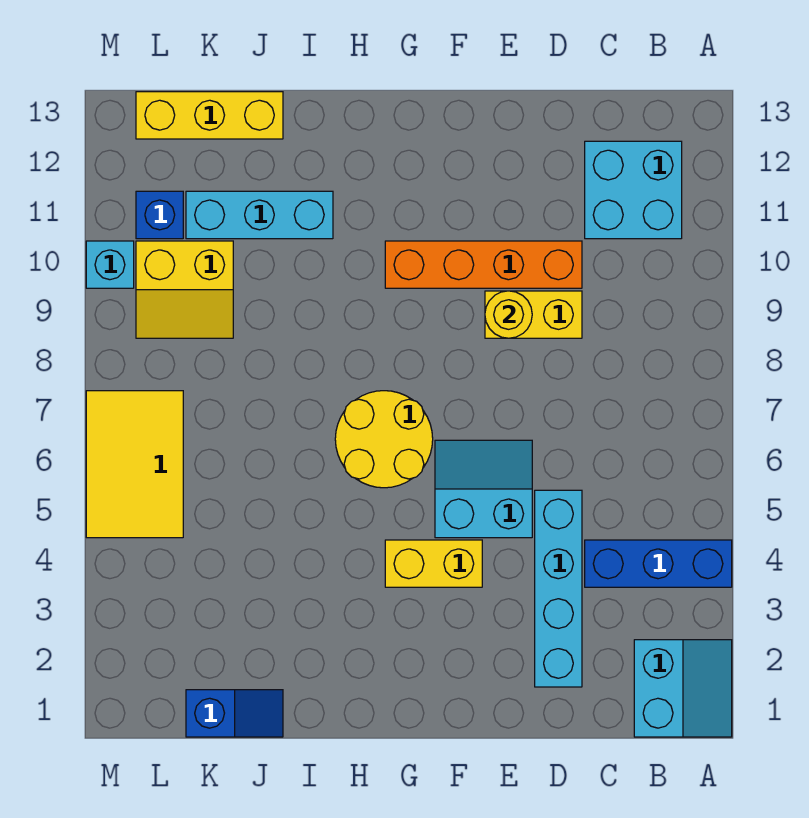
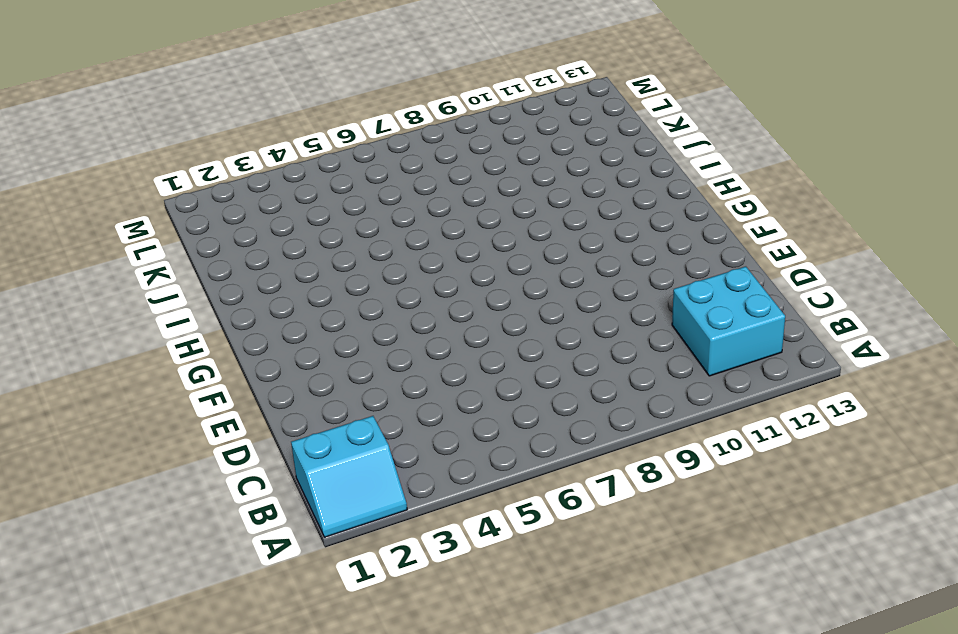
none -> blue brick A4:C4 level 1
none -> cyan brick D2:D5 level 1
none -> yellow brick D9:E9 level 1

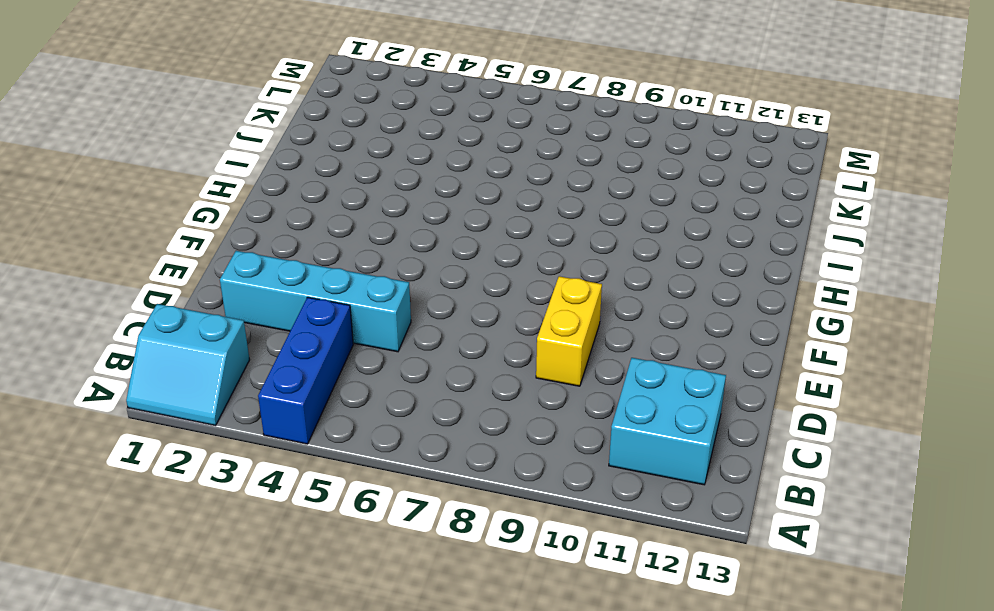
none -> orange brick D10:G10 level 1
none -> cyan slope E5:F6 level 1 top 5
none -> yellow brick F4:G4 level 1

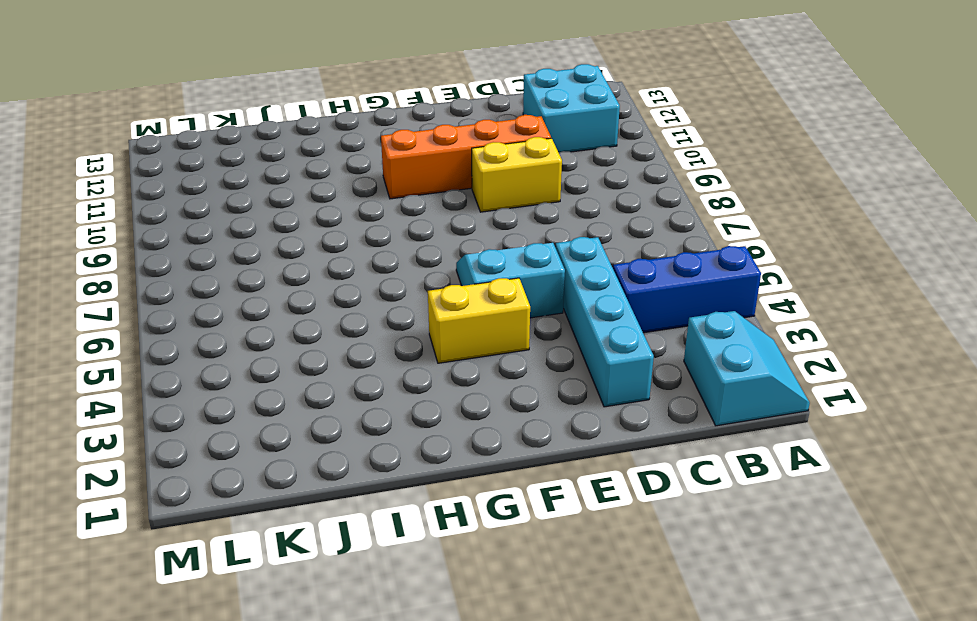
none -> yellow round brick G6:H7 level 1
none -> cyan brick I11:K11 level 1
none -> blue slope J1:K1 level 1 top K

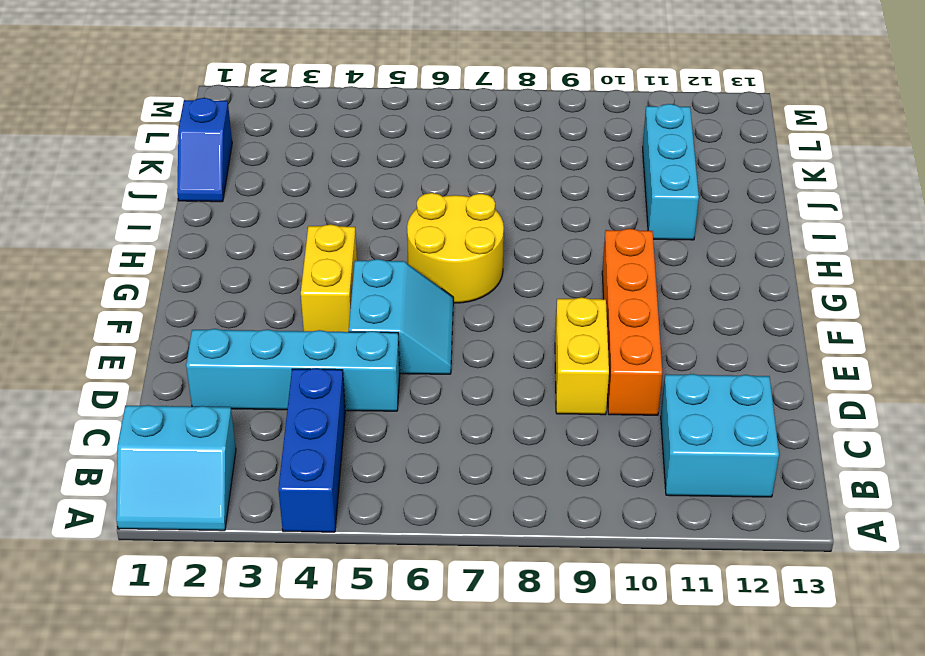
none -> yellow brick J13:L13 level 1
none -> yellow slope K9:L10 level 1 top 10
none -> yellow tile L5:M7 level 1

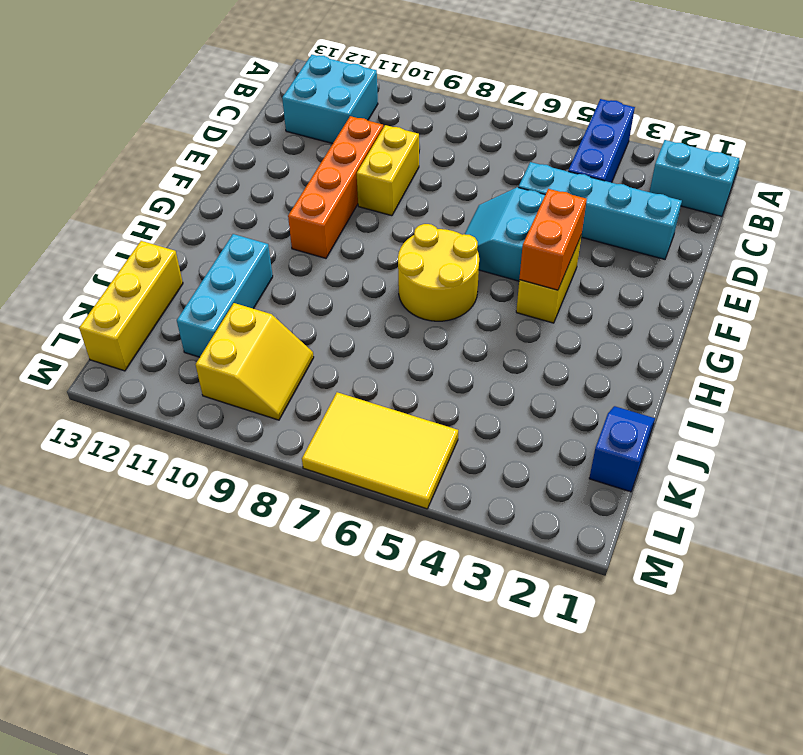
orange brick F4:G4 level 2 -> none
none -> blue brick L11 level 1
none -> cyan brick M10 level 1
none -> yellow round brick E9 level 2

